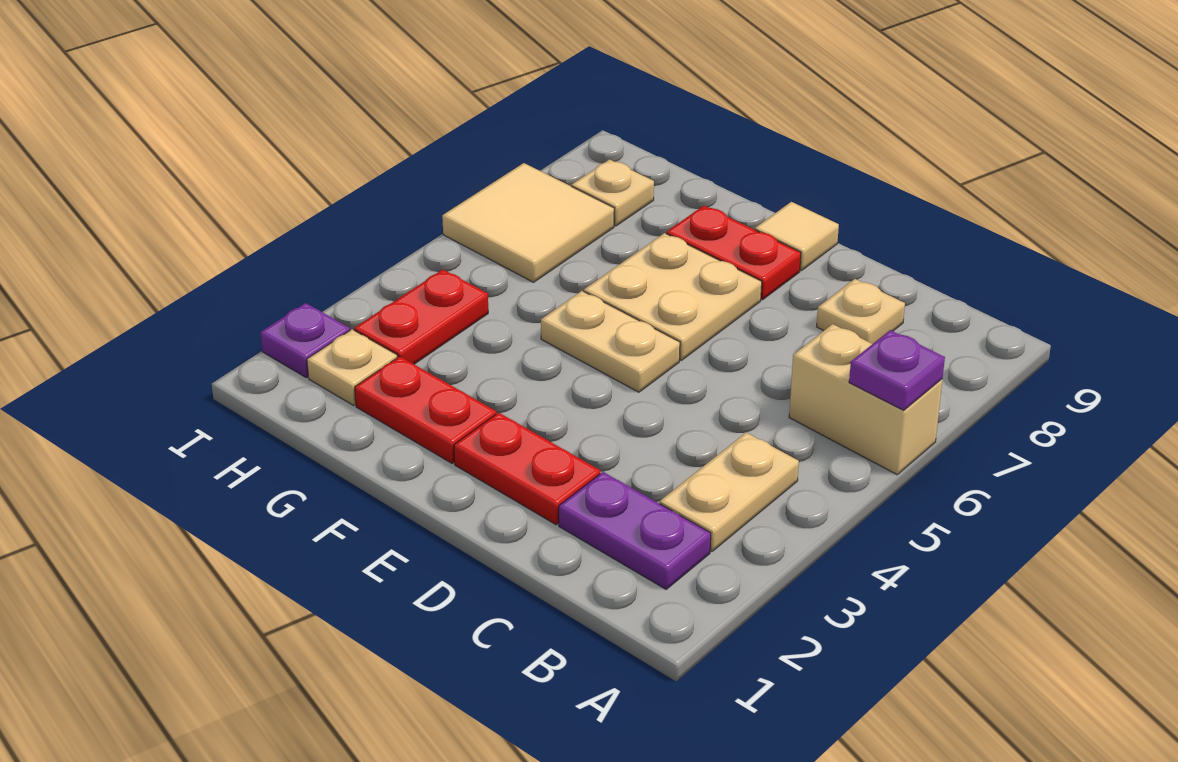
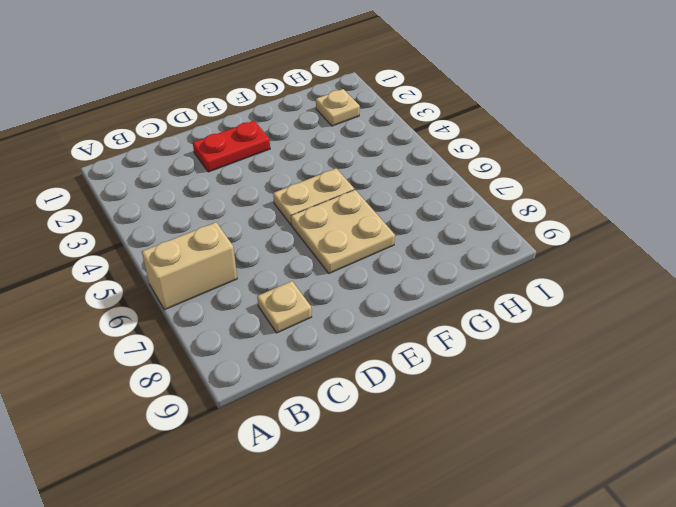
none -> purple plate B2:C2 level 1
none -> tan plate B3:B4 level 1
none -> red plate E8:F8 level 1

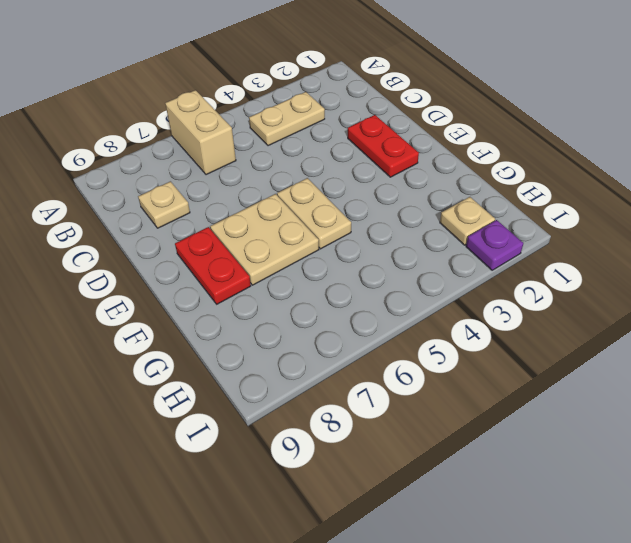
none -> purple plate B2:C2 level 1
none -> tan tile E9 level 1
none -> red plate F2:G2 level 1

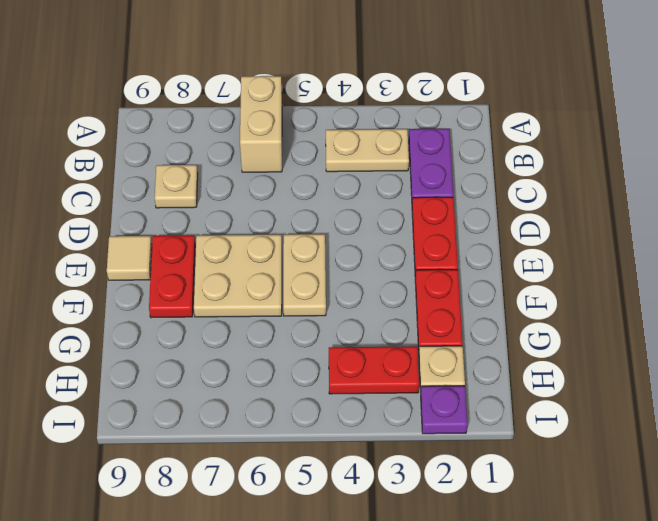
none -> tan tile H6:I7 level 1
none -> tan plate H8 level 1
none -> purple plate A6 level 2

